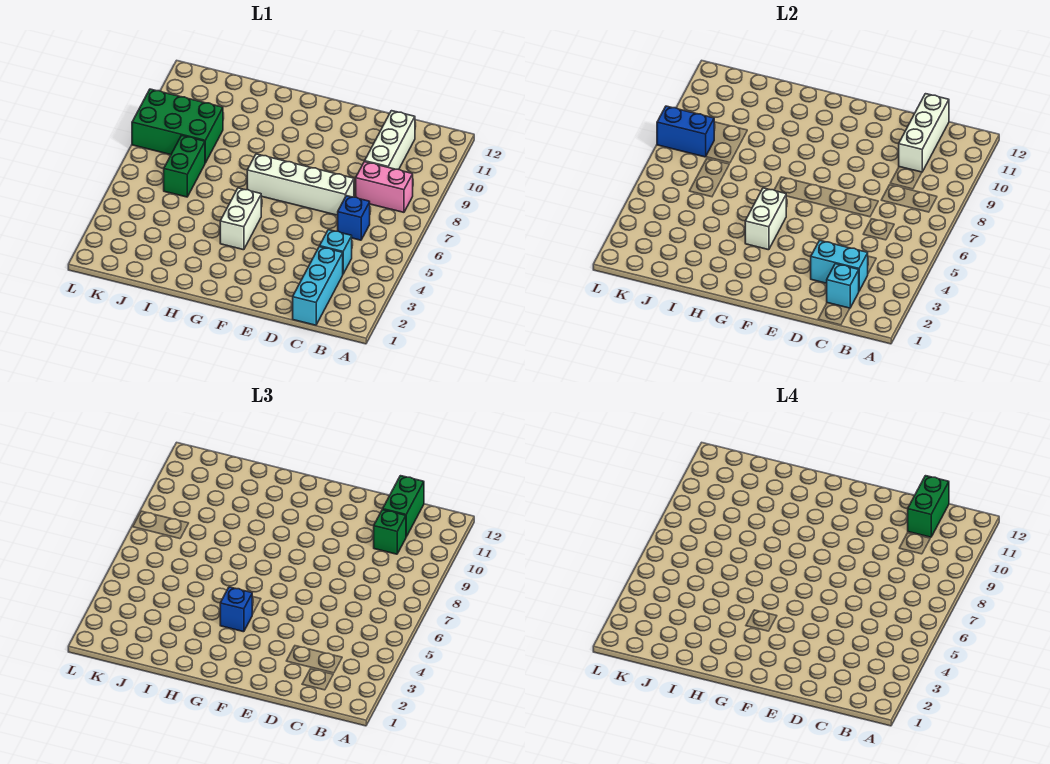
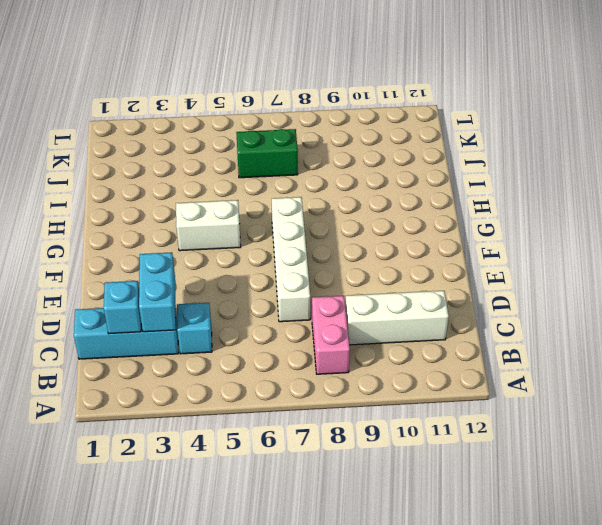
none -> blue brick C6 level 1
none -> green brick J8:L9 level 1
none -> white brick C10:C12 level 2

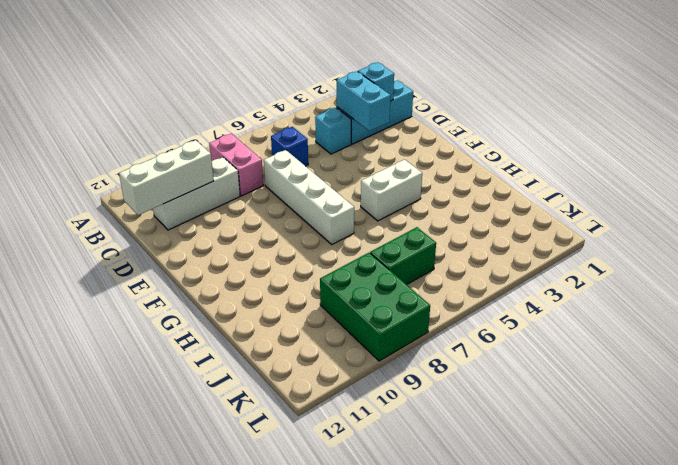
none -> white brick G4:G5 level 2
none -> blue brick K8:L8 level 2
none -> green brick C10 level 3

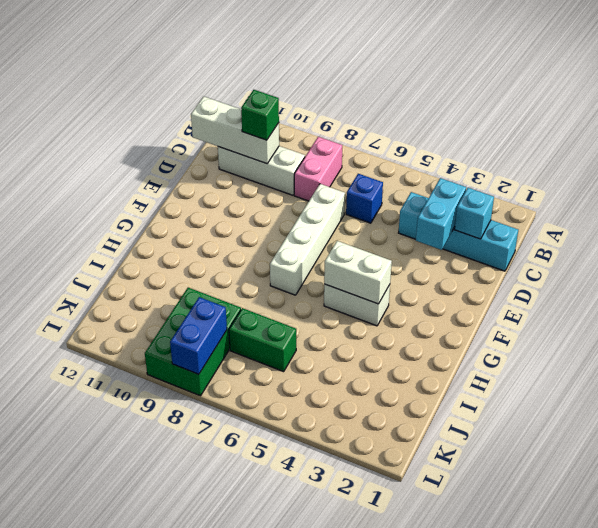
none -> green brick C11:C12 level 3
none -> blue brick G4 level 3
none -> green brick C11:C12 level 4

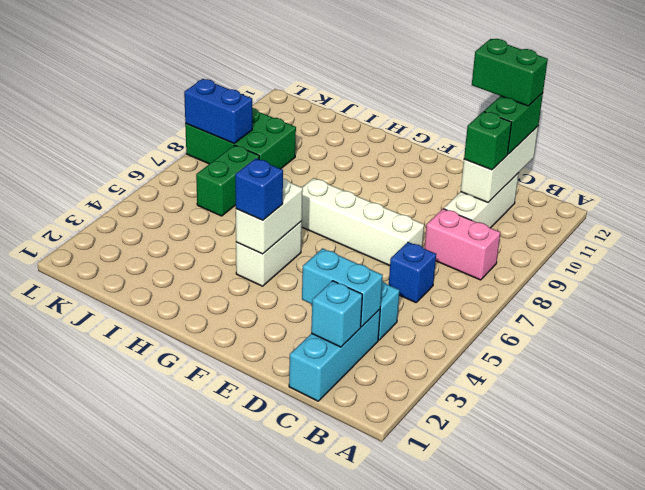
green brick C12:D12 level 4 -> green brick C11:C12 level 4

